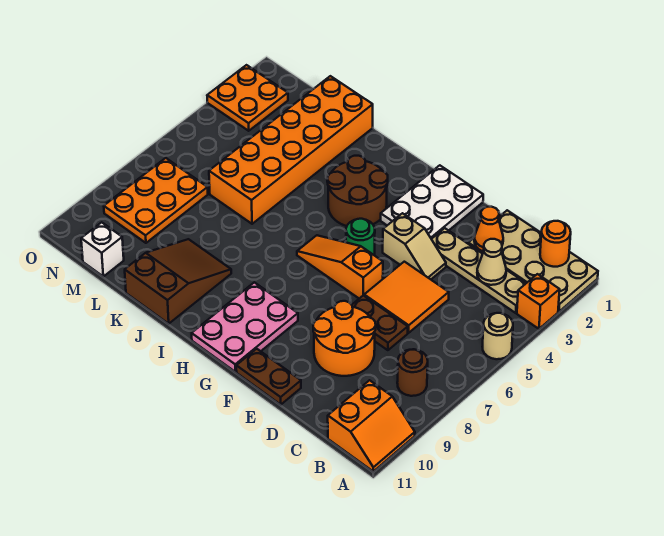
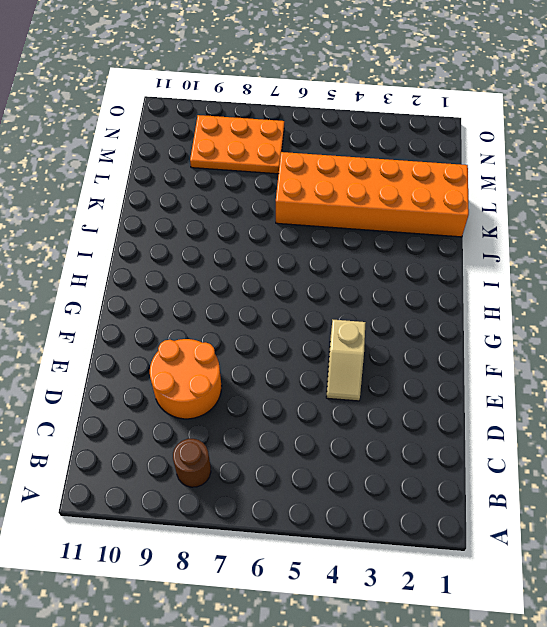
none -> tan plate A1:D2 level 1
none -> orange brick A3 level 1
none -> tan round brick A5 level 1

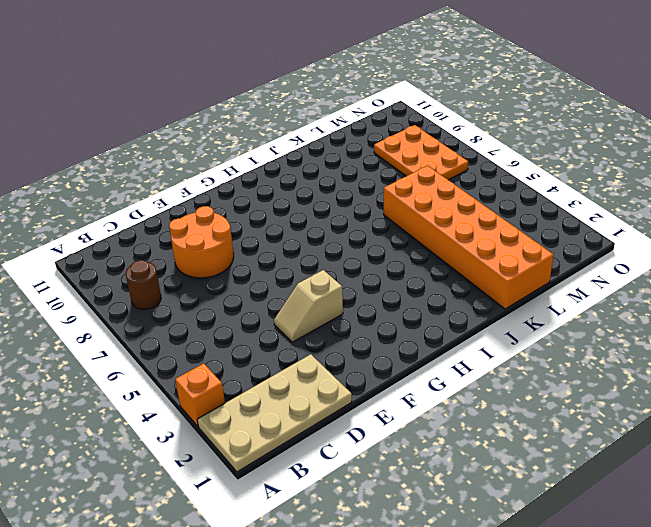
none -> tan round brick A5 level 1
none -> orange slope A10:B11 level 1 top B
none -> tan plate B3:E3 level 1

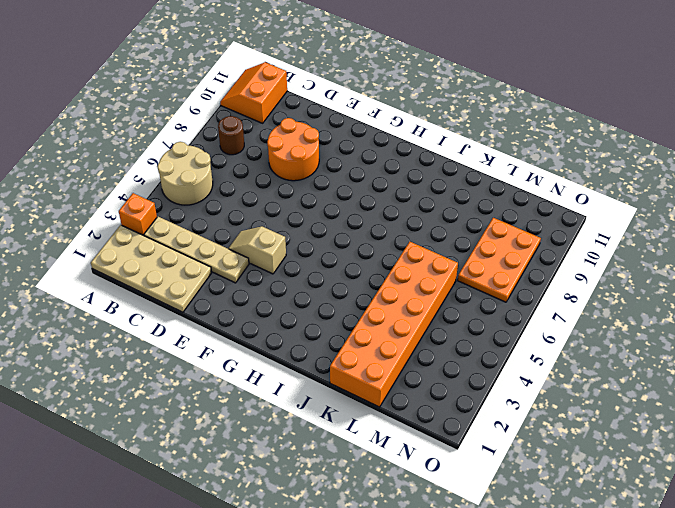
tan round brick A5:B6 level 1 -> tan round brick A5 level 1
none -> orange tile D5:E6 level 1
none -> brown plate D7:E7 level 1
none -> brown plate E11:F11 level 1

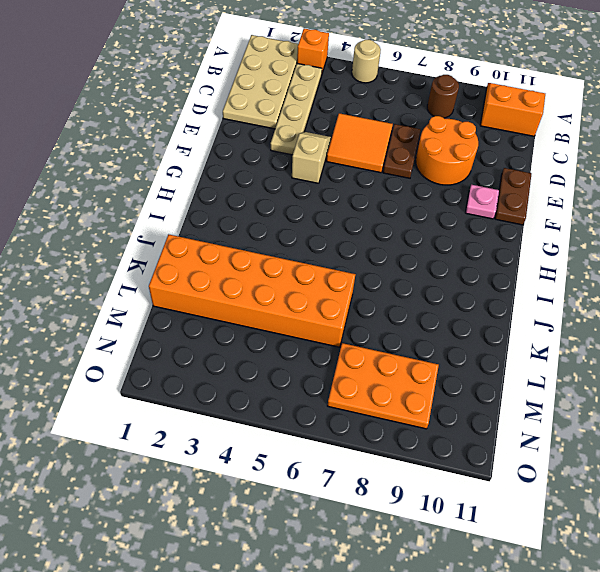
pink plate F10 level 1 -> none
none -> white plate F1:G3 level 1
none -> orange slope F6:H6 level 1 top F
none -> green round brick G5 level 1

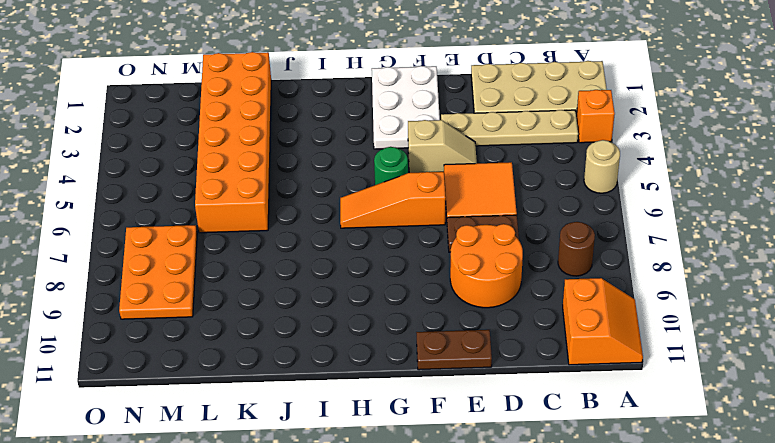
none -> pink plate G9:H11 level 1
none -> brown round brick H3:I4 level 1
none -> brown slope J9:K11 level 1 top 11

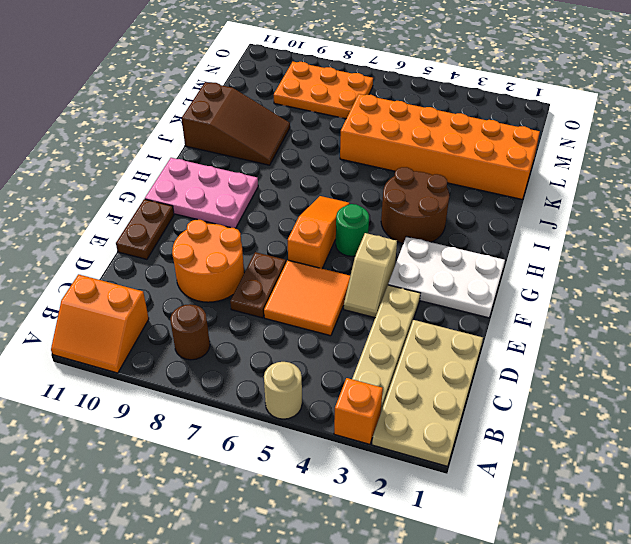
none -> white brick M11 level 1
none -> orange plate N2:O3 level 1
none -> orange round brick B1 level 2

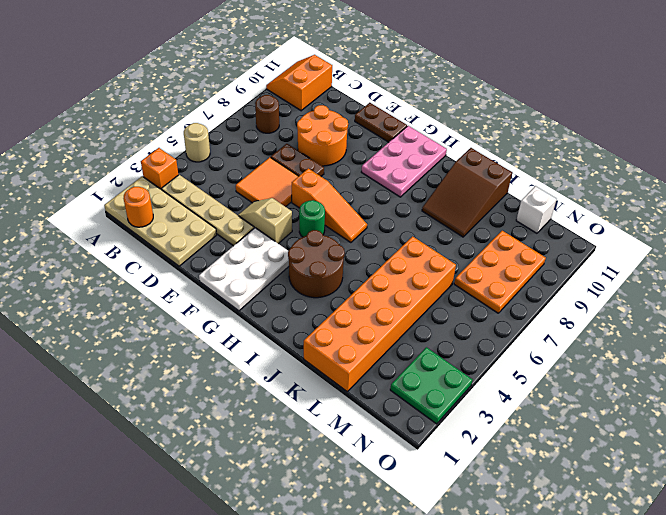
green plate N2:O3 level 1 -> orange plate N2:O3 level 1
none -> tan cone C3 level 2
none -> orange cone D2 level 2

